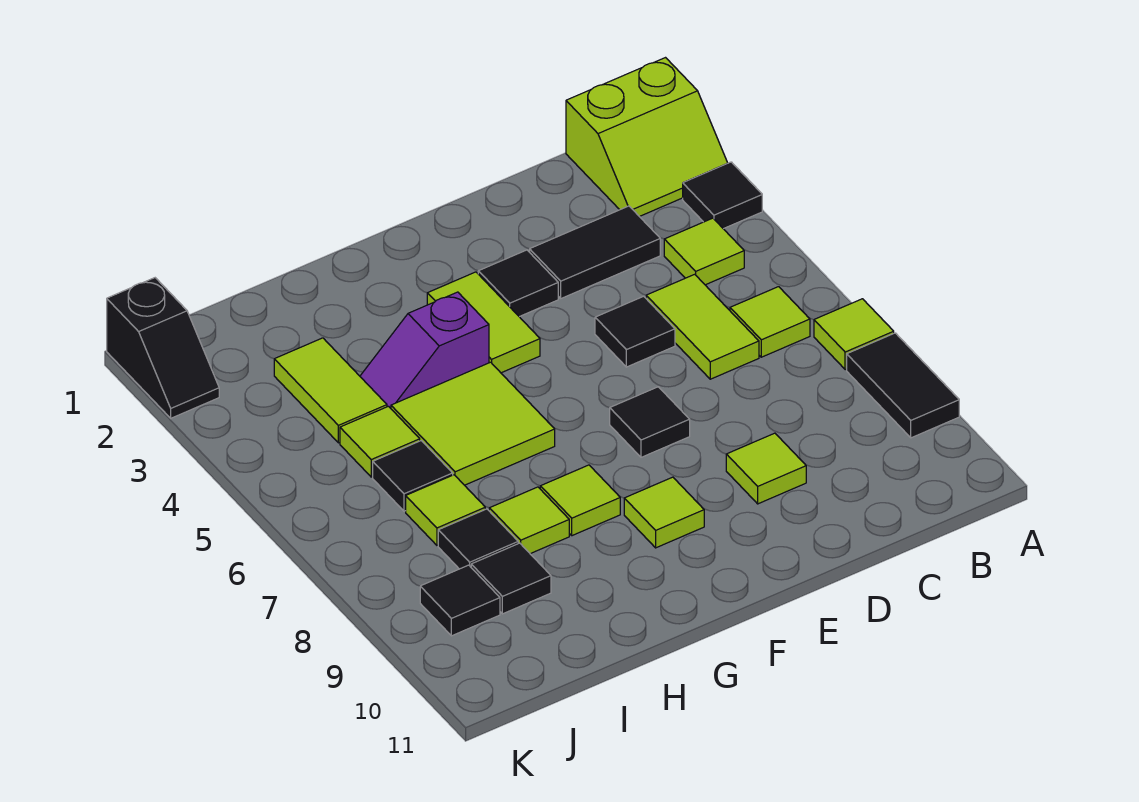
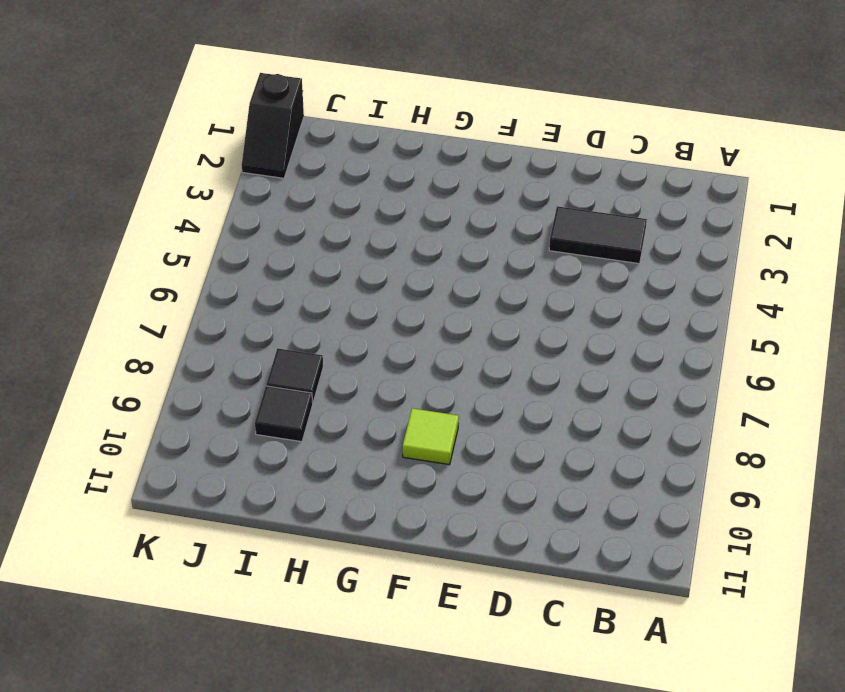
none -> lime slope A1:B2 level 1 top 1
none -> black tile A3 level 1
none -> lime tile A7 level 1

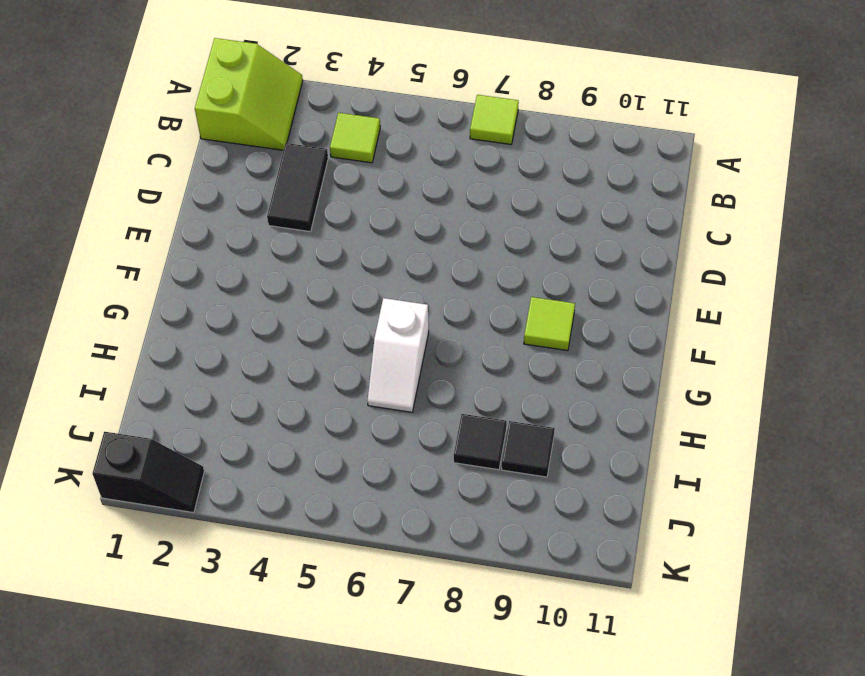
white slope G6:H6 level 1 top G -> lime tile G5:H6 level 1
none -> black tile A3 level 1
none -> black tile A8:A9 level 1
none -> lime tile B6 level 1

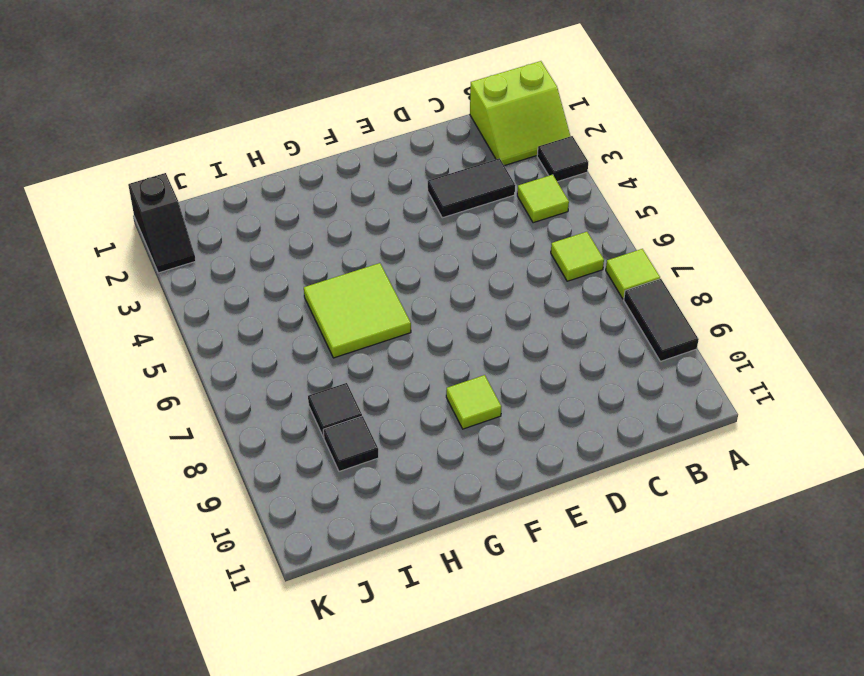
none -> lime tile C5:C6 level 1
none -> black tile D5 level 1
none -> lime tile D9 level 1

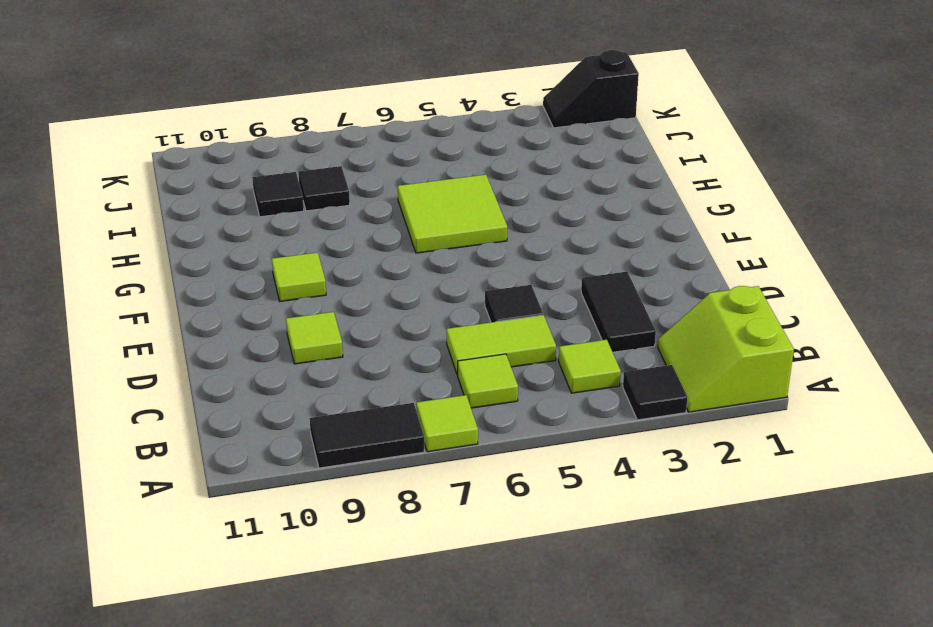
none -> black tile E3 level 1
none -> black tile E7 level 1
none -> lime tile F3:F4 level 1

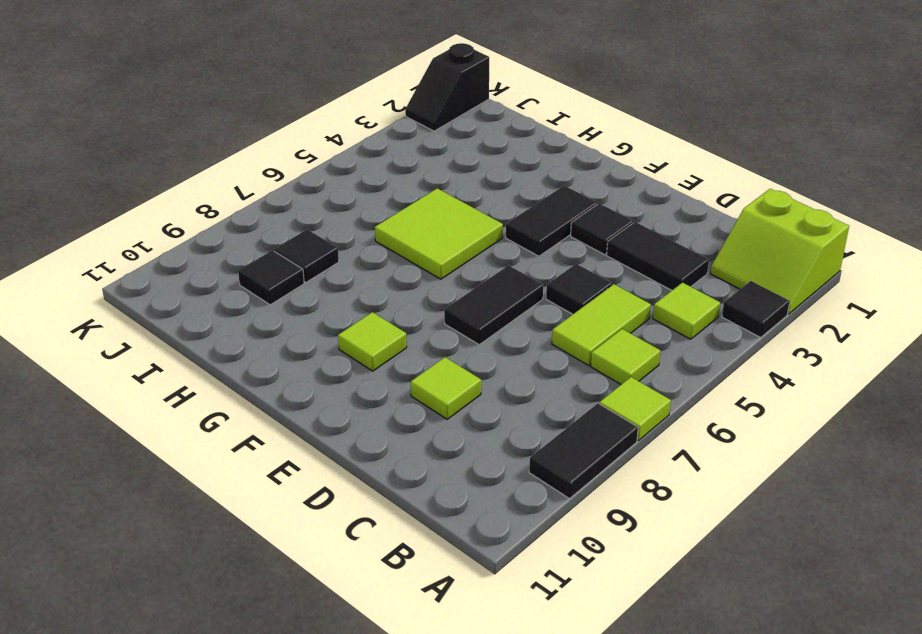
black tile E6:E7 level 1 -> black tile E7 level 1
black tile F3:F4 level 1 -> lime tile F3:F4 level 1
none -> purple slope G4:H4 level 1 top G
none -> lime tile G8 level 1
none -> lime tile H8 level 1

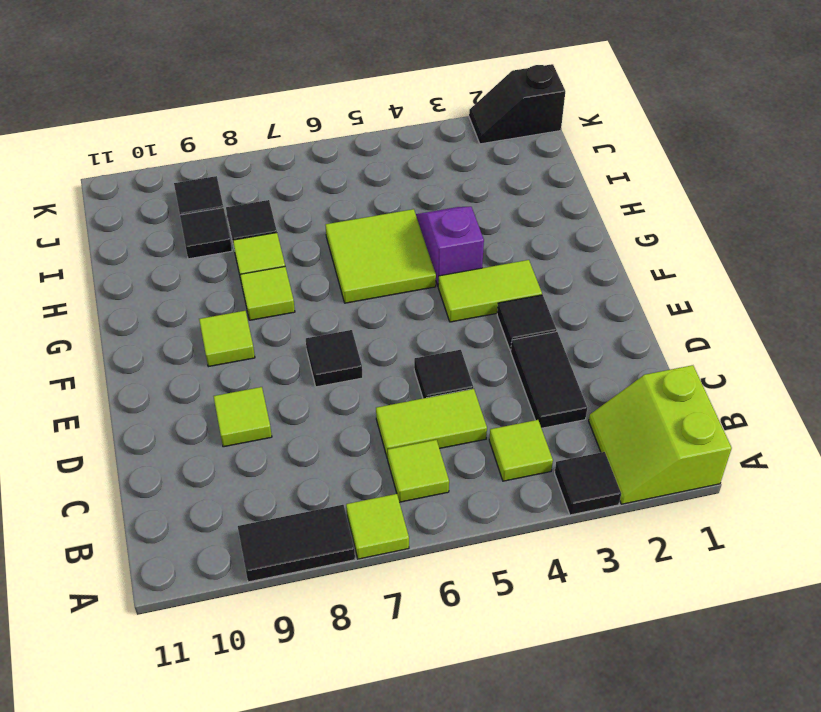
none -> lime tile I3:I4 level 1
none -> lime tile I5 level 1
none -> black tile I6 level 1

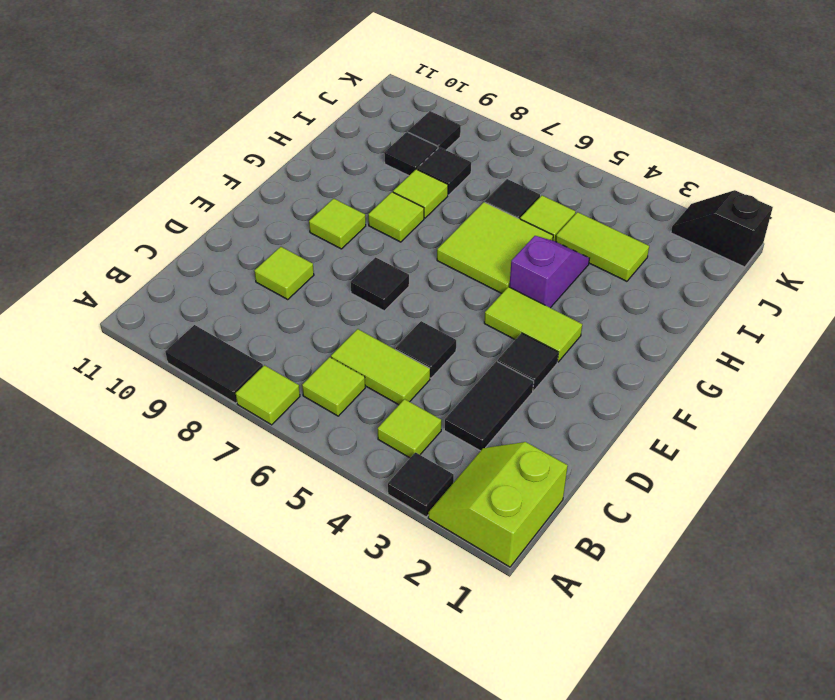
none -> lime tile I7 level 1

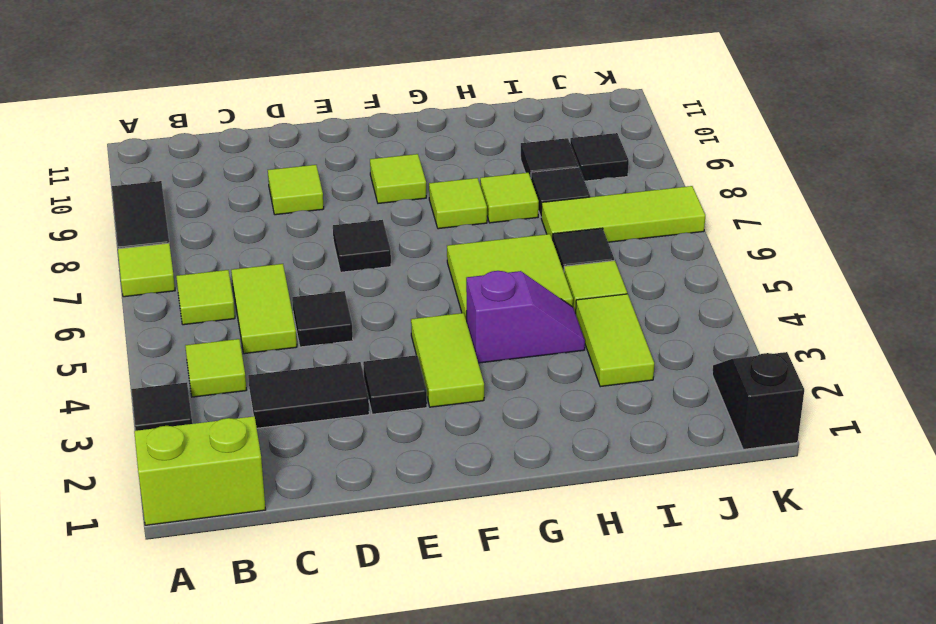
lime tile I7:K7 level 1 -> lime tile I7 level 1

